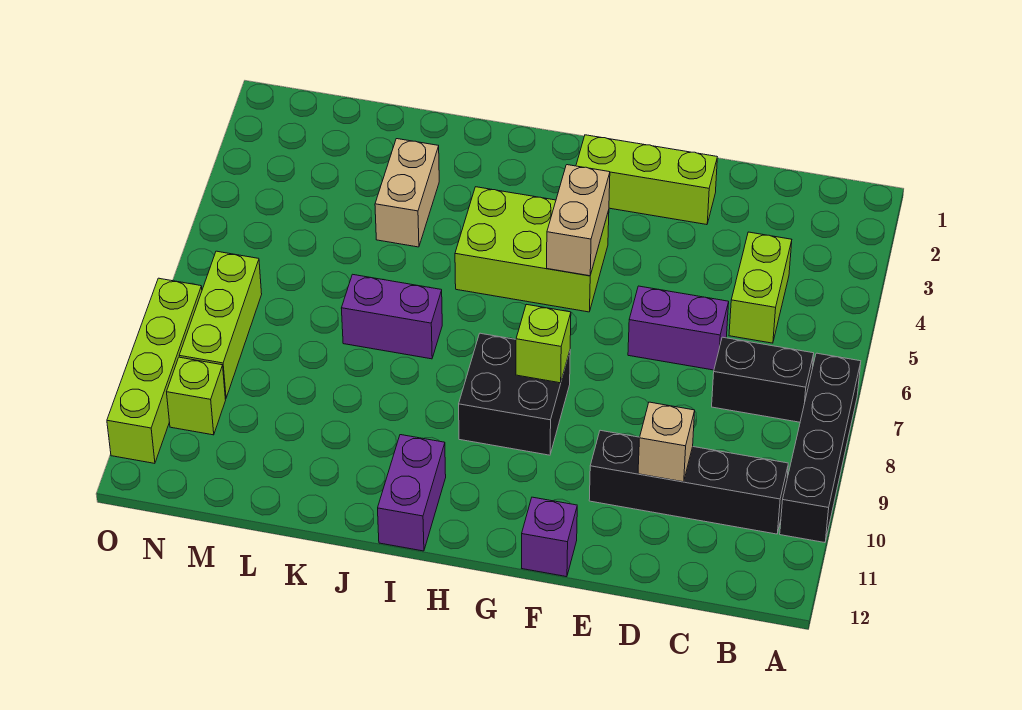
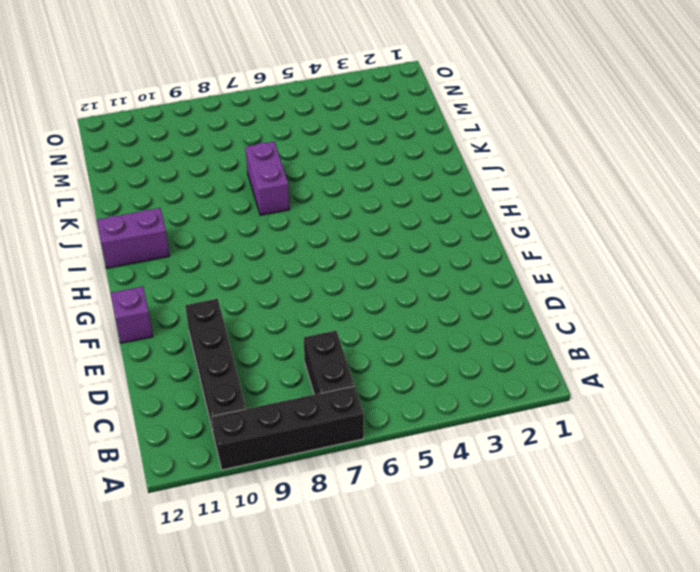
none -> lime brick C4:C5 level 1
none -> purple brick D6:E6 level 1
none -> lime brick E2:G2 level 1

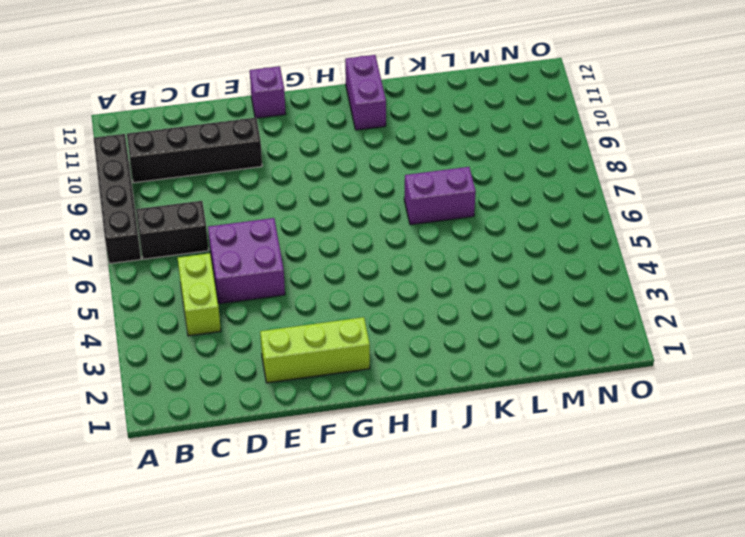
purple brick D5:E6 level 1 -> purple brick D6:E6 level 1
none -> lime brick G4:I5 level 1
none -> black brick G8:H9 level 1
none -> tan brick K3:K4 level 1

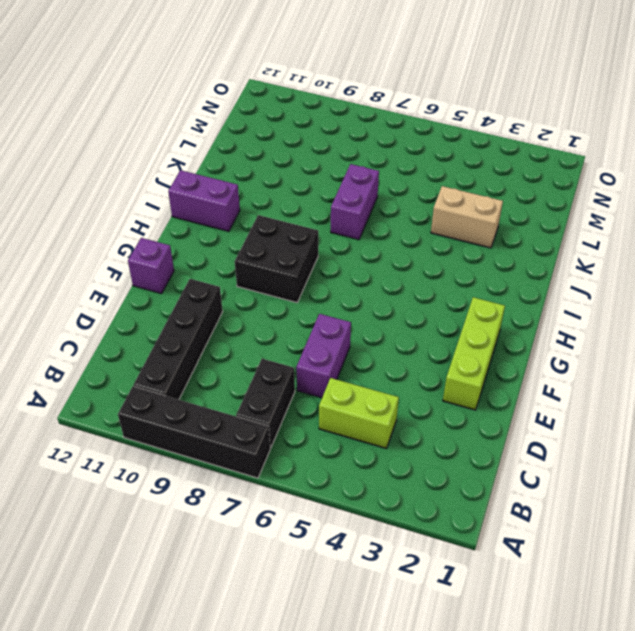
none -> lime brick G4:I5 level 1
none -> lime brick N7:N9 level 1
none -> lime brick N10 level 1

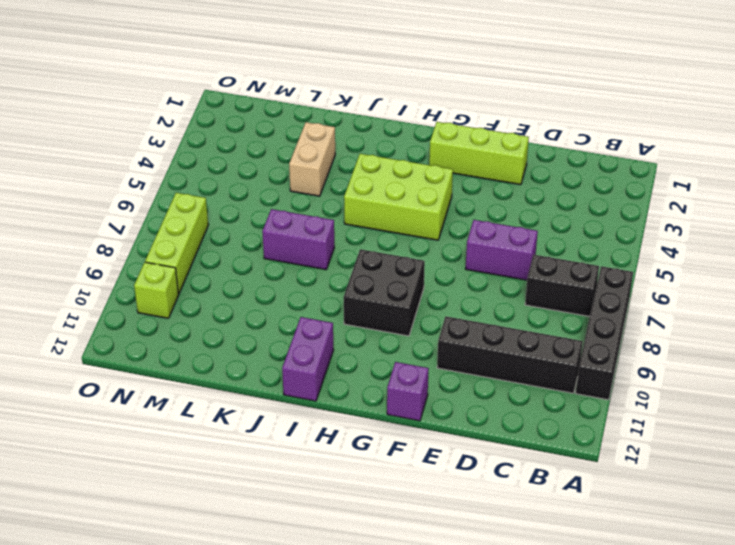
none -> lime brick C4:C5 level 1
none -> lime brick O8:O11 level 1
none -> tan brick D10 level 2

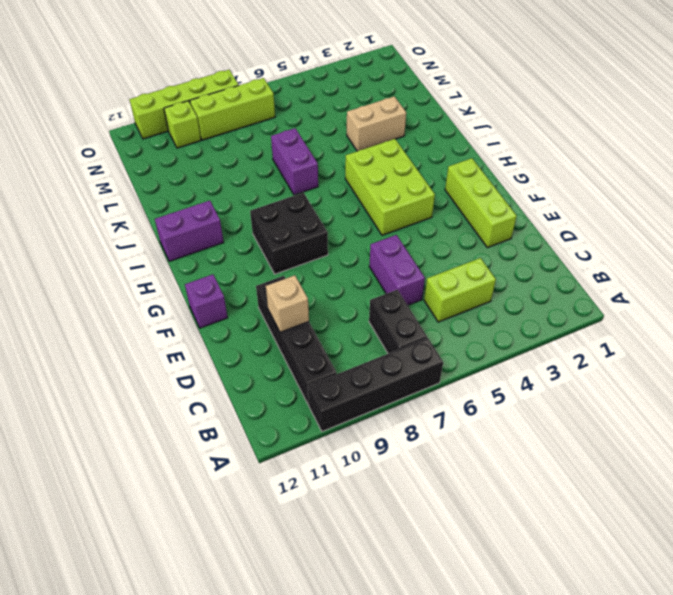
none -> tan brick G4:G5 level 2
none -> lime brick G8 level 2

